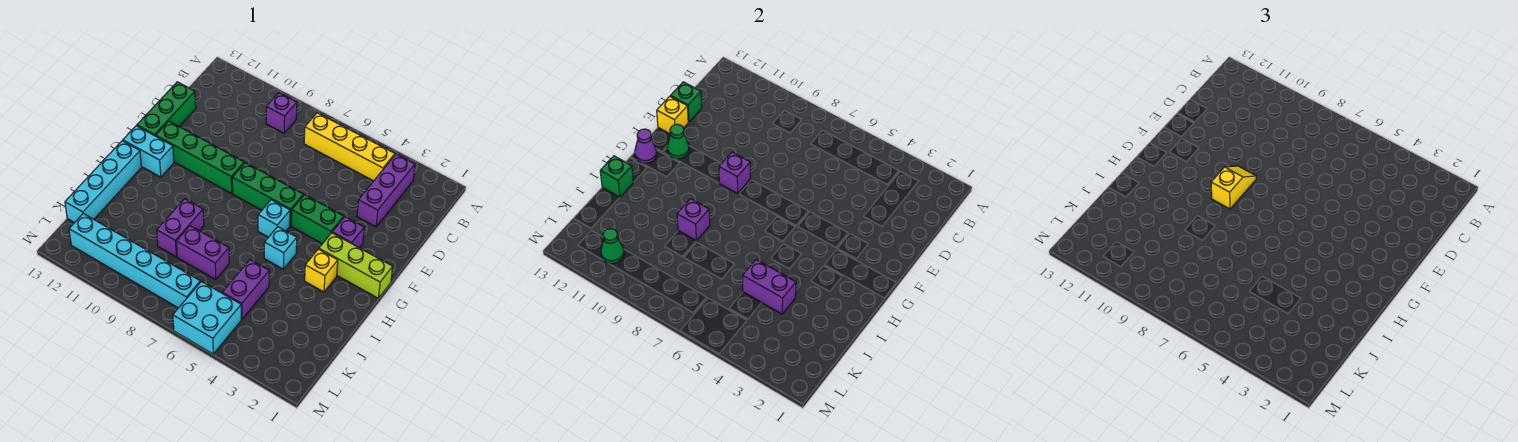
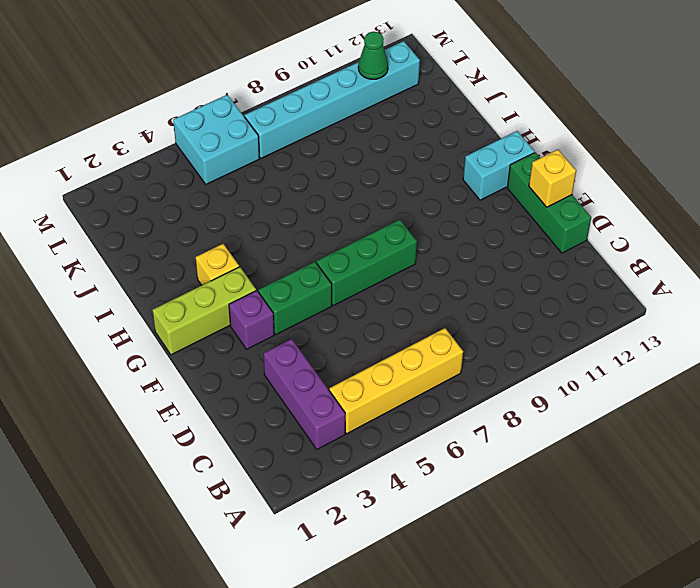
none -> purple brick B9 level 1
none -> green brick F9:F12 level 1
none -> cyan brick G6 level 1

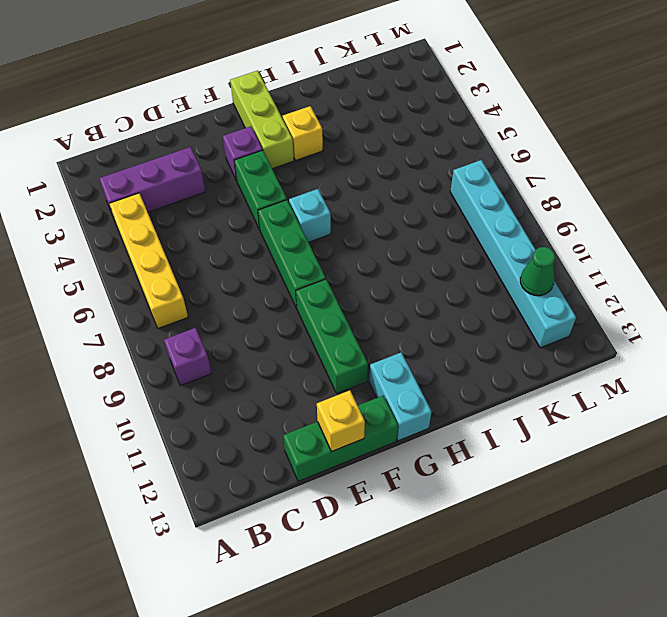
green brick F9:F11 level 1 -> green brick F9:F12 level 1
none -> cyan brick H5 level 1
none -> cyan brick H13:K13 level 1
none -> purple brick I9:J9 level 1

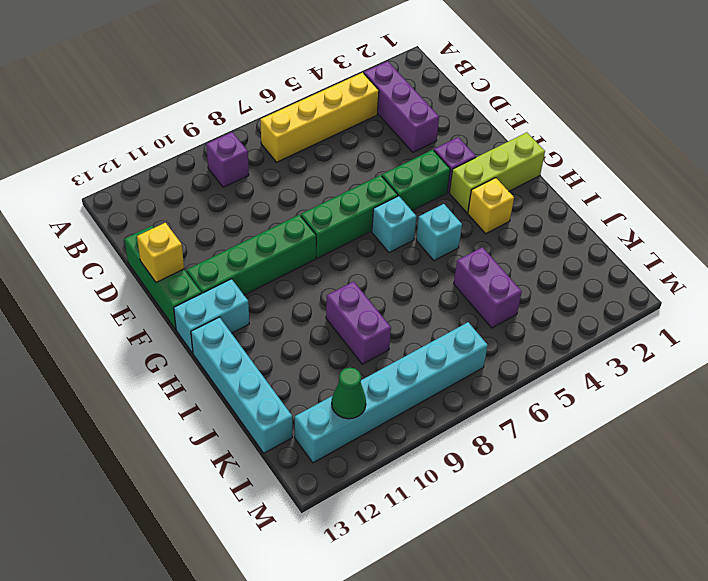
none -> purple brick J7:J8 level 1
none -> cyan brick L5:M6 level 1
none -> green brick D13 level 2

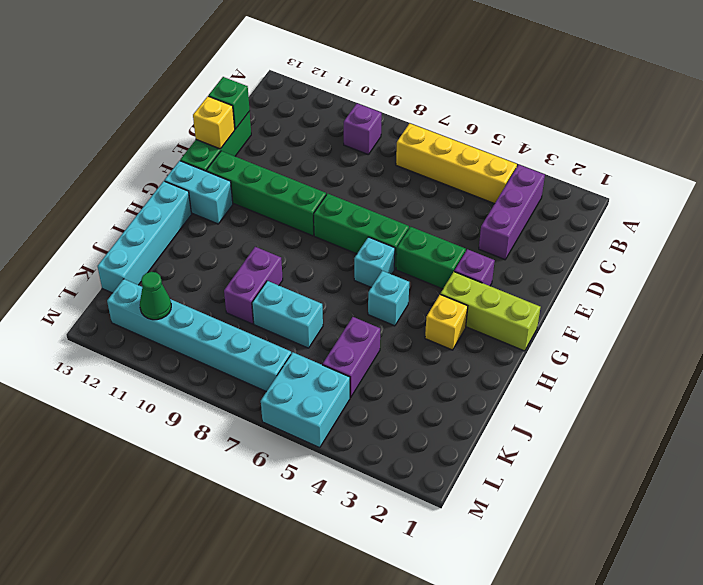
cyan brick J7:J8 level 1 -> purple brick J7:J8 level 1
none -> purple brick F9 level 2
none -> green cone F12 level 2
none -> purple cone G13 level 2

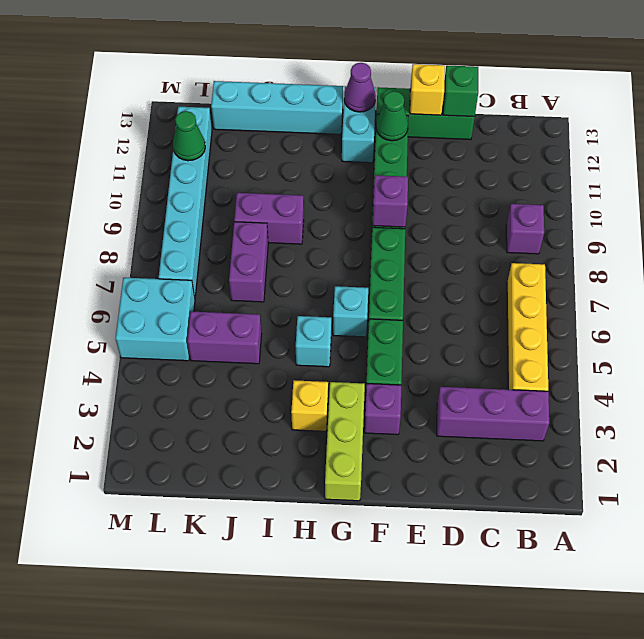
none -> purple brick I9 level 2
none -> green brick I13 level 2
none -> purple brick J4:J5 level 2

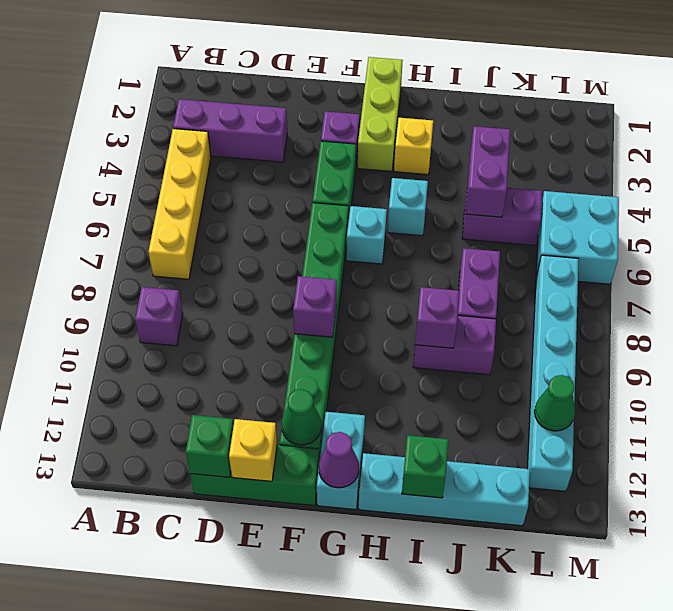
none -> yellow slope F9:G9 level 3 top G

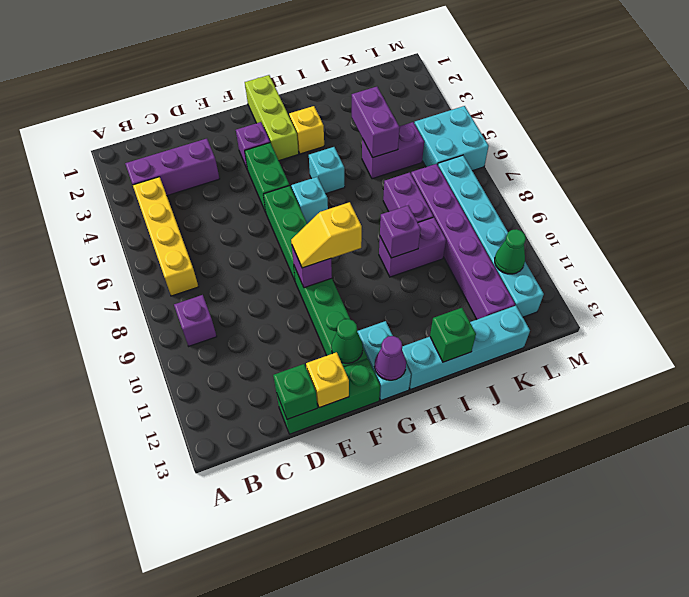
purple brick K7:K12 level 1 -> none

